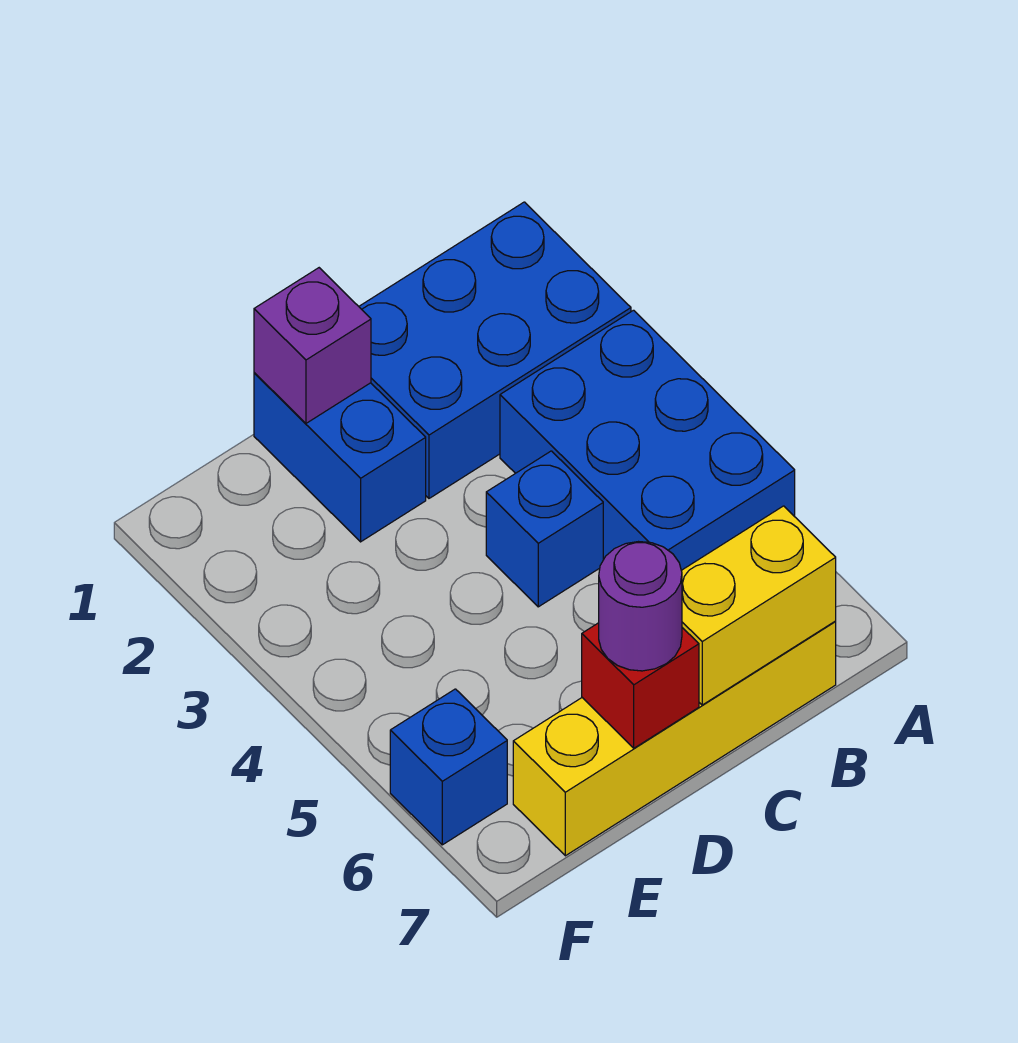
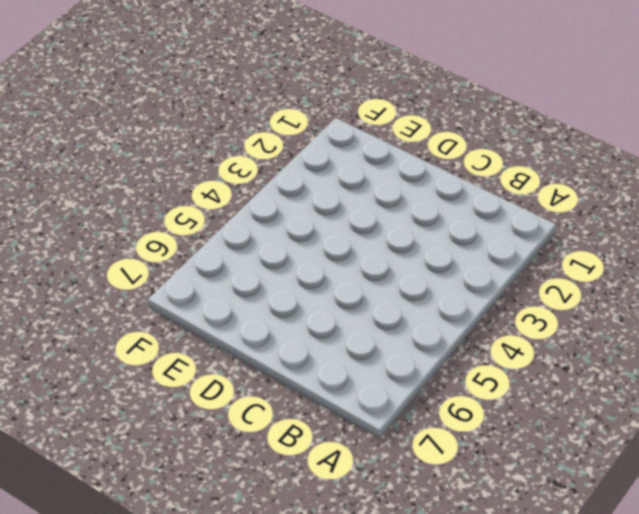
none -> blue brick A1:C2 level 1
none -> blue brick A3:B5 level 1

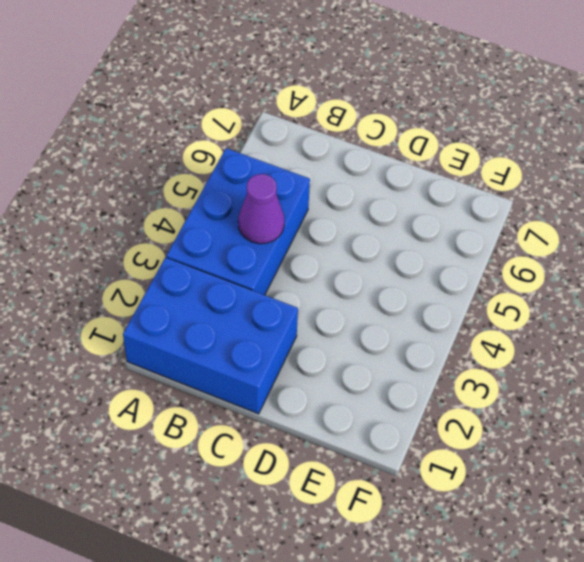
purple cone B4 level 2 -> none
none -> yellow brick B7:E7 level 1
none -> blue brick C4 level 1

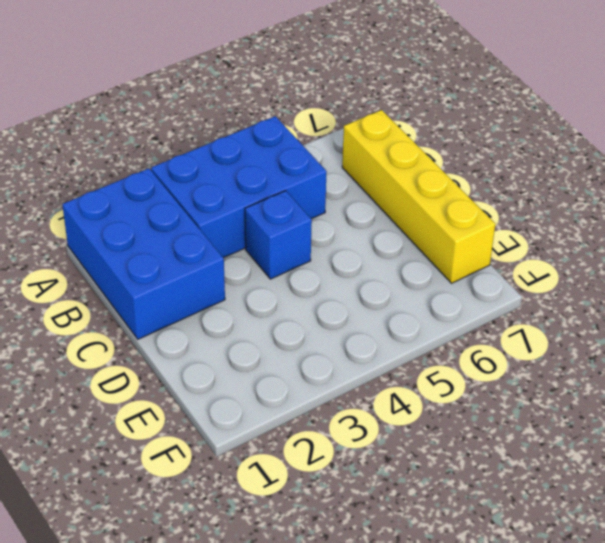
none -> blue brick D1:D2 level 1
none -> blue brick F6 level 1

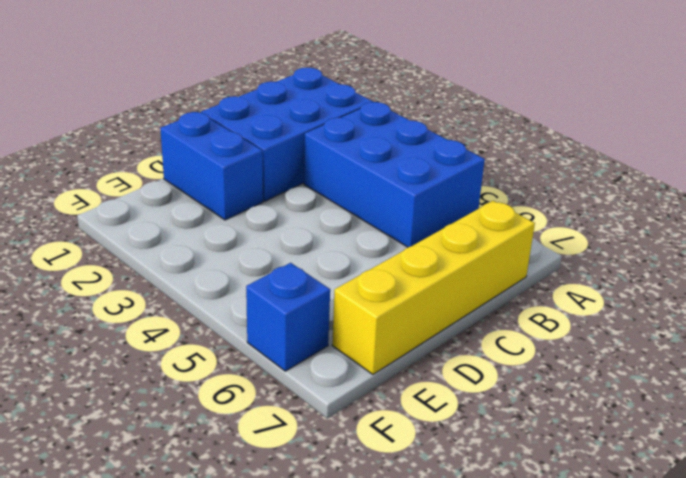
none -> blue brick C4 level 1
none -> yellow brick B7:C7 level 2

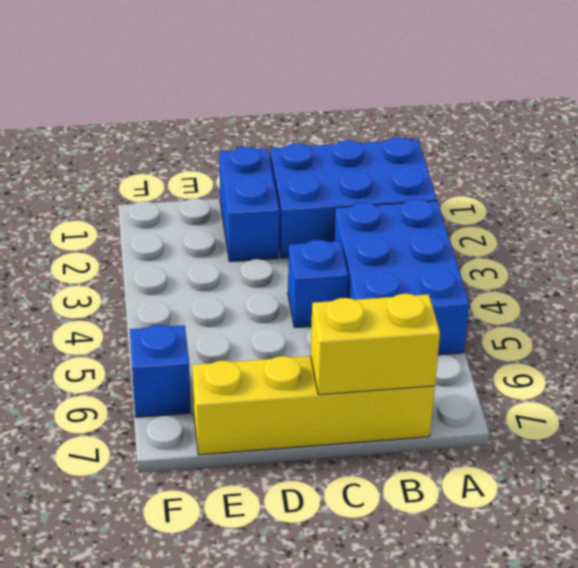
none -> purple brick D1 level 2
none -> red brick D7 level 2

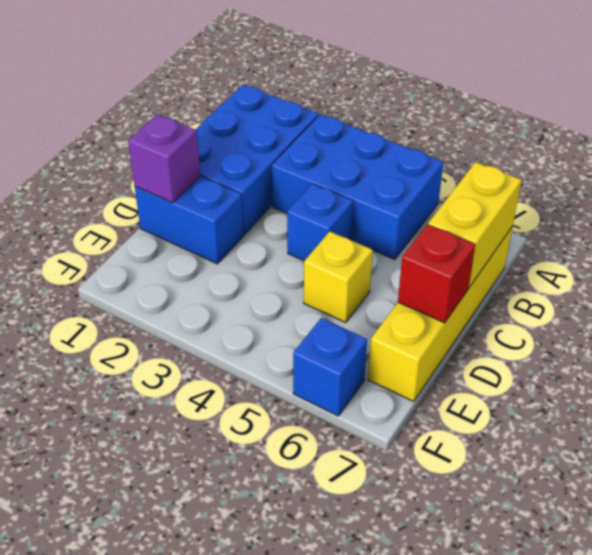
yellow brick D5 level 1 -> none
none -> purple round brick D7 level 3

